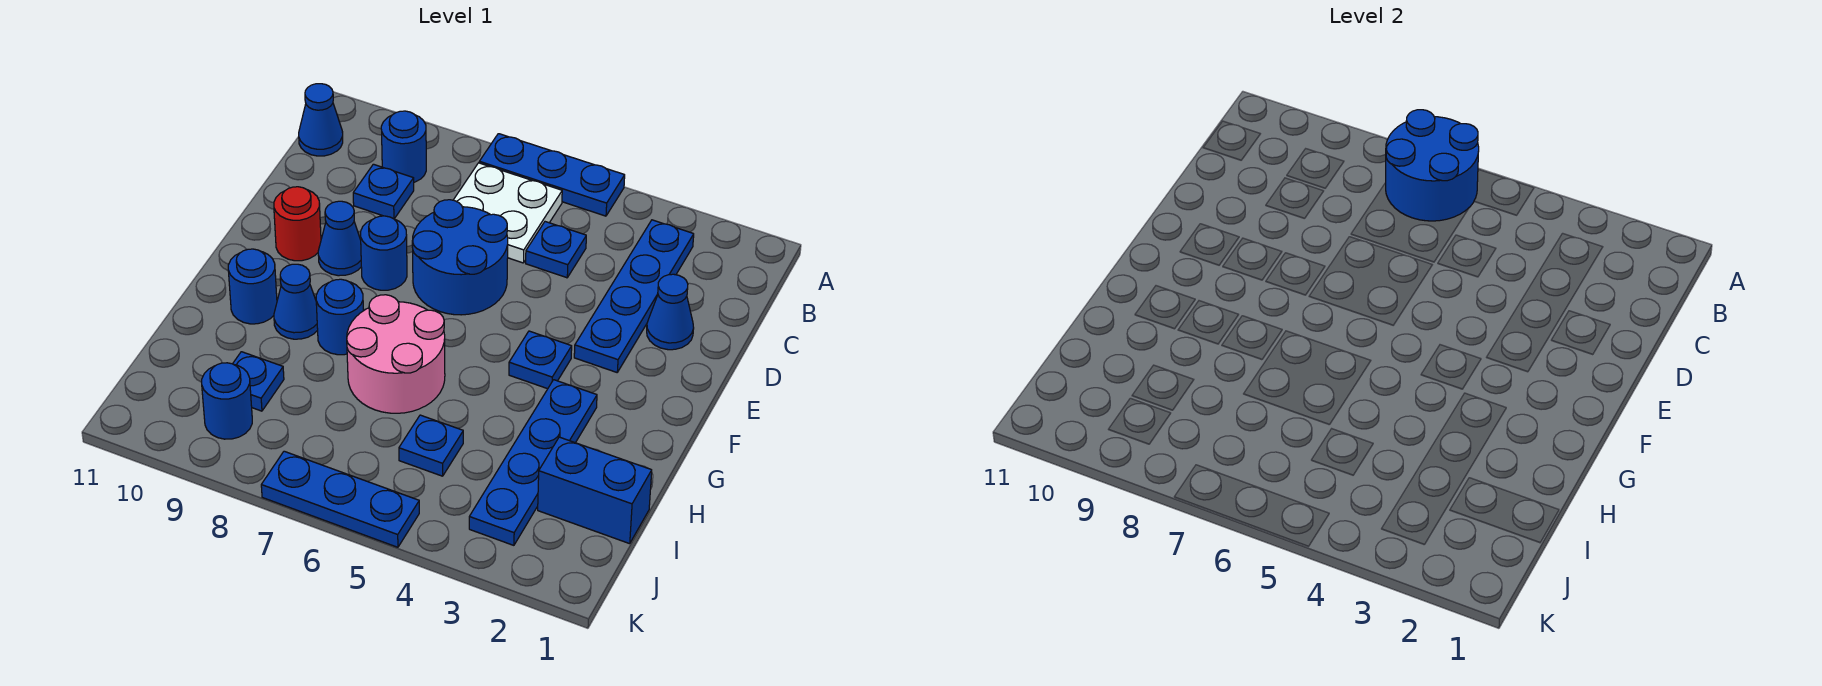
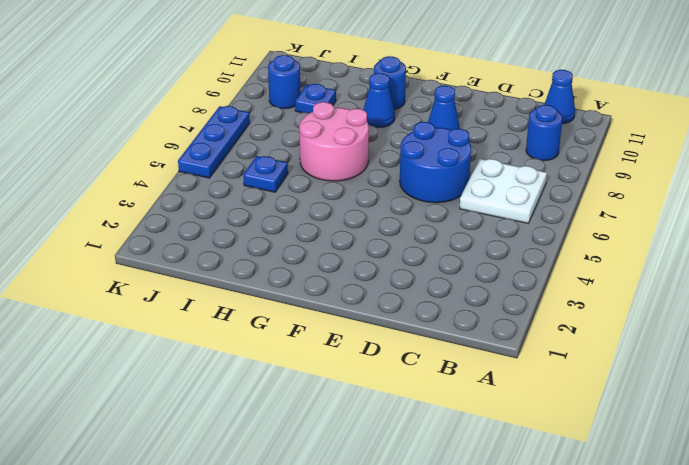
none -> blue plate A5:A7 level 1
none -> blue plate B3:E3 level 1
none -> blue plate C5 level 1

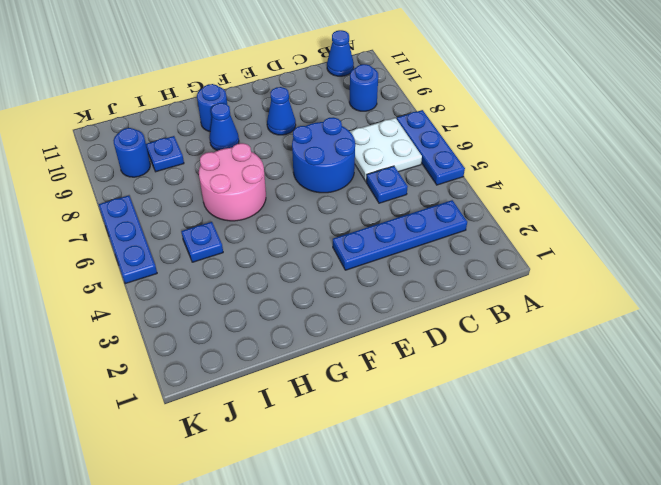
none -> blue plate C9 level 1
none -> blue cone D2 level 1
none -> blue round brick E8 level 1

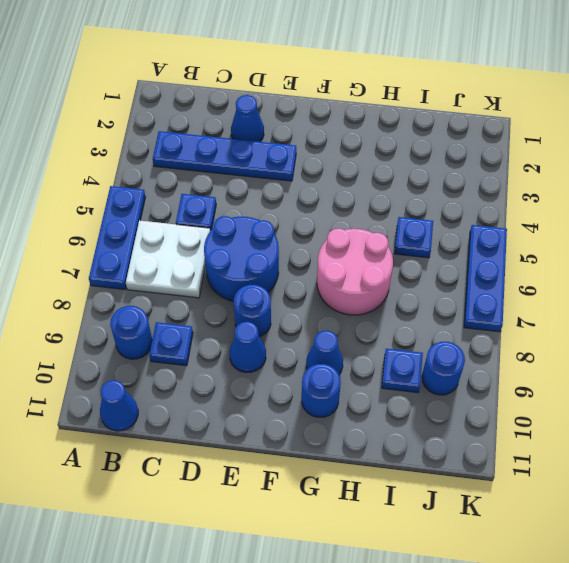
none -> red round brick E10 level 1
none -> blue plate F4 level 1
none -> blue plate G3:J3 level 1

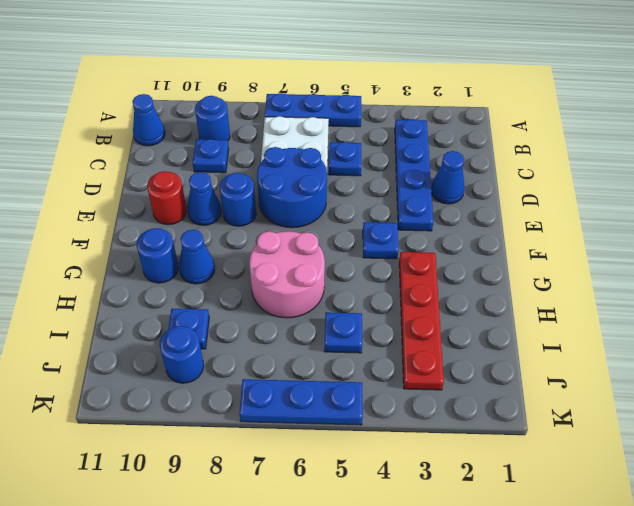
red plate G3:J3 level 1 -> blue plate G3:J3 level 1
none -> blue round brick G8 level 1
none -> blue brick I1:I2 level 1
none -> blue round brick A6:B7 level 2

